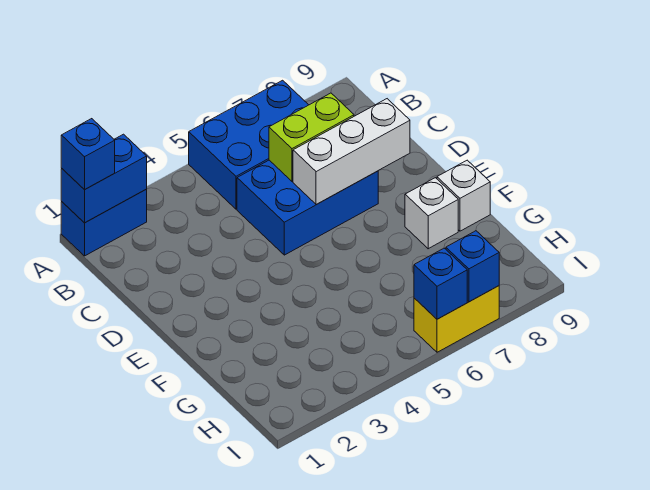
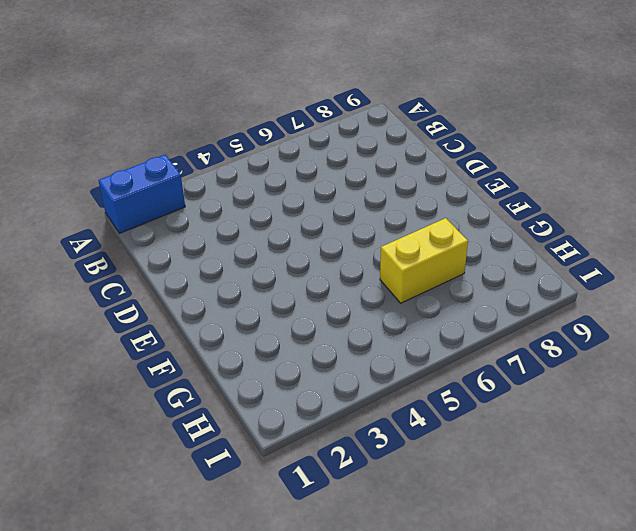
yellow brick G6:G7 level 1 -> yellow brick I6:I7 level 1
none -> blue brick A5:B7 level 1
none -> blue brick C5:D7 level 1
none -> white brick F8 level 1

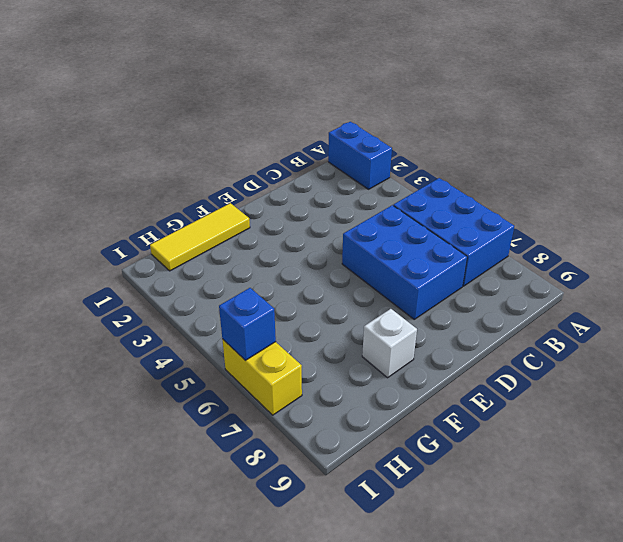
yellow tile F1:H1 level 1 -> none
none -> white brick F9 level 1
none -> blue brick A1:A2 level 2
none -> lime brick C6:C7 level 2

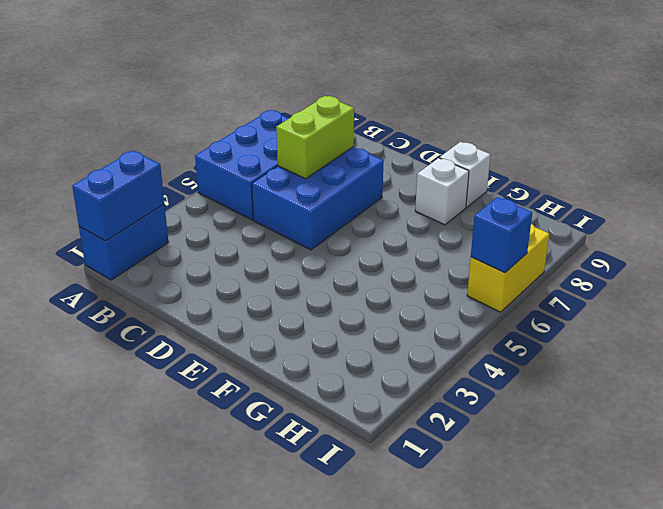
none -> white brick D6:D8 level 2
none -> blue brick I7 level 2
none -> blue brick A1 level 3

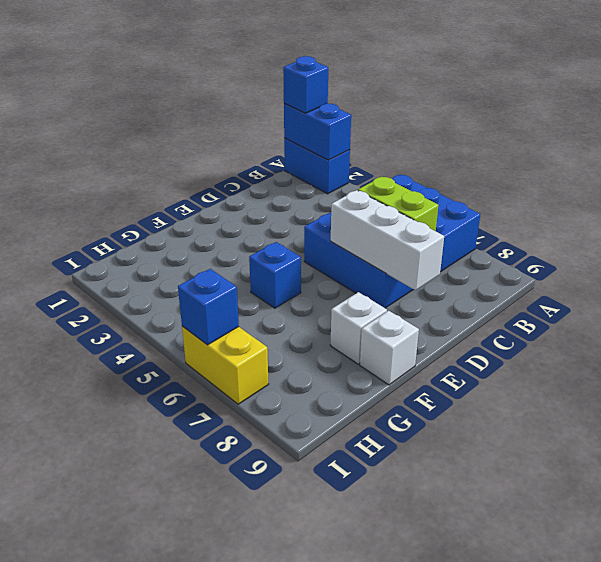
blue brick F5 level 1 -> blue brick I7 level 2

